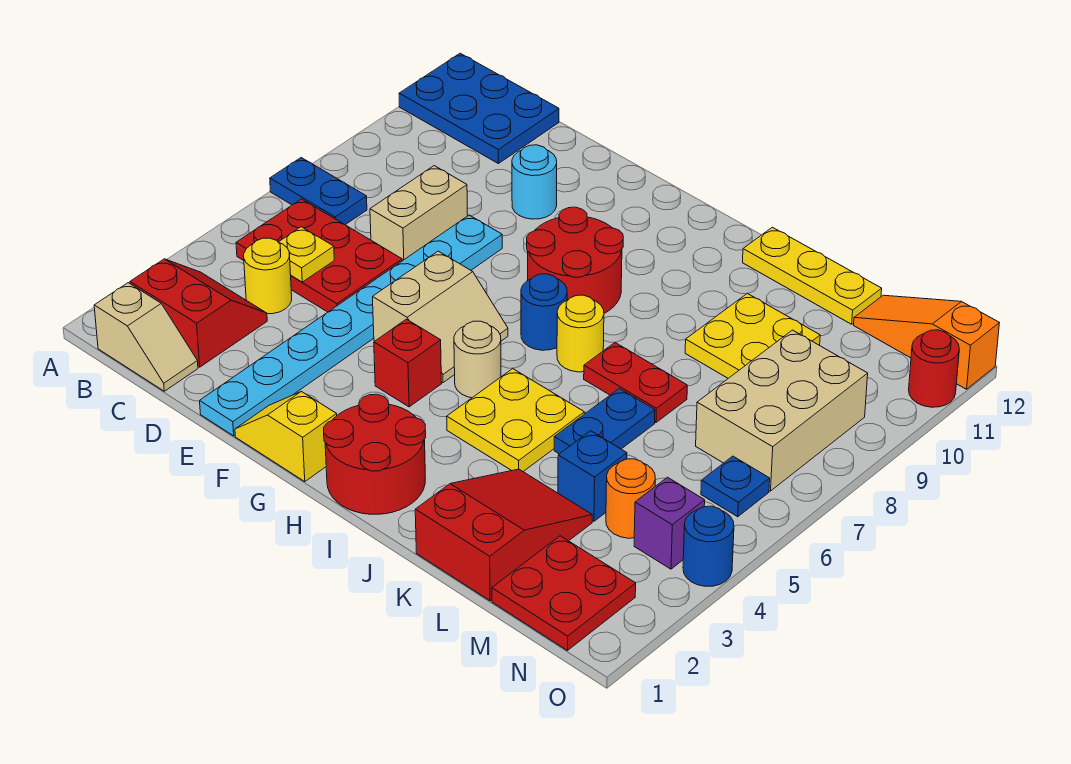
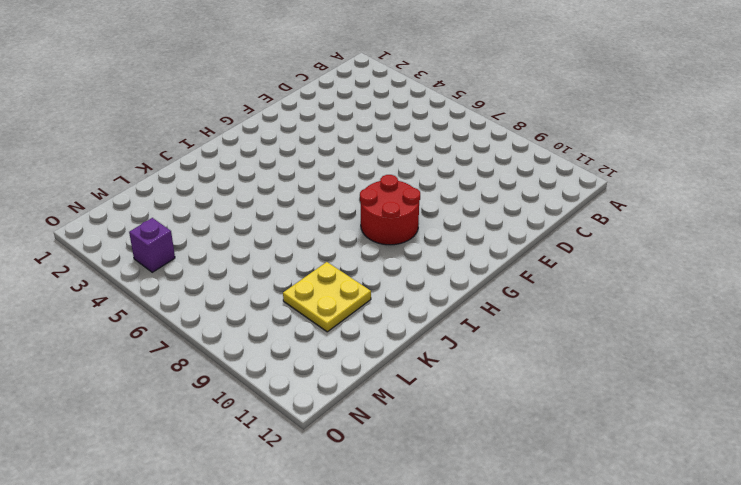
none -> blue plate A7:B7 level 1
none -> blue plate A11:C12 level 1
none -> tan slope B1:C1 level 1 top B
none -> red slope B2:C3 level 1 top 2

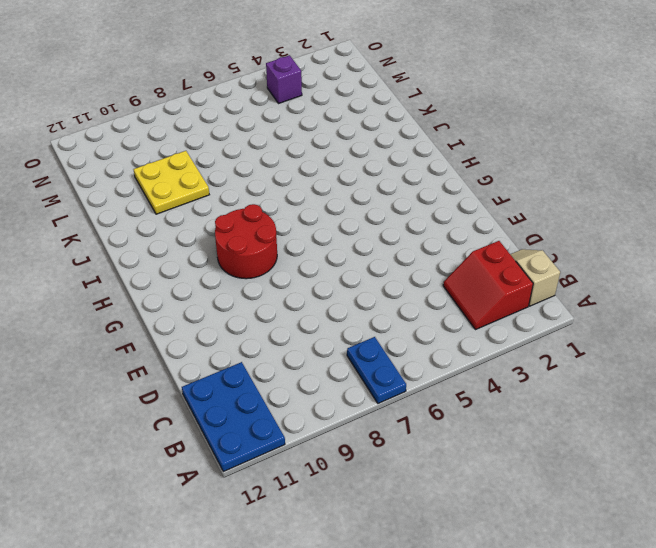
none -> red plate B5:D6 level 1
none -> yellow round brick C4 level 1
none -> tan brick D7:D8 level 1
none -> cyan plate E1:E8 level 1

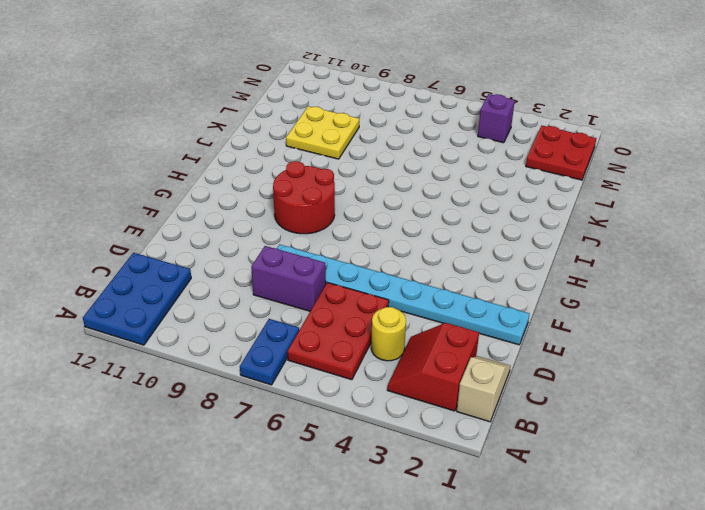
purple brick D7:D8 level 1 -> tan brick D7:D8 level 1
none -> cyan round brick E10 level 1
none -> yellow slope F1:G1 level 1 top G
none -> tan slope F5:G6 level 1 top F
none -> red brick G4 level 1

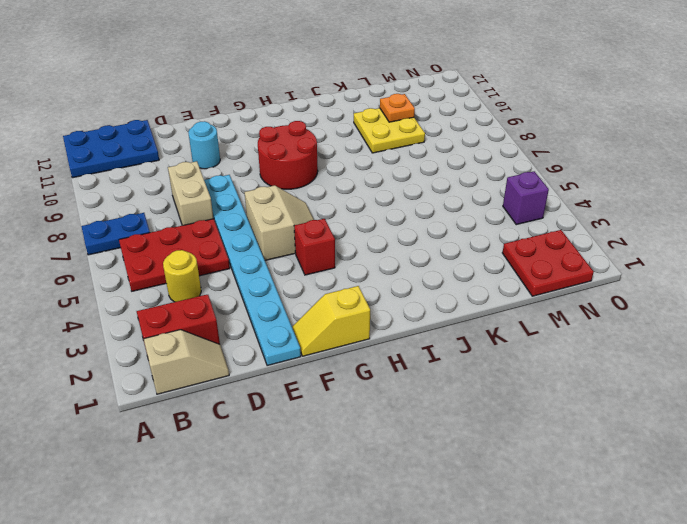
orange plate L10 level 2 -> none
none -> red round brick H1:I2 level 1
none -> tan round brick H5 level 1
none -> blue round brick H7 level 1
none -> yellow plate I4:J5 level 1

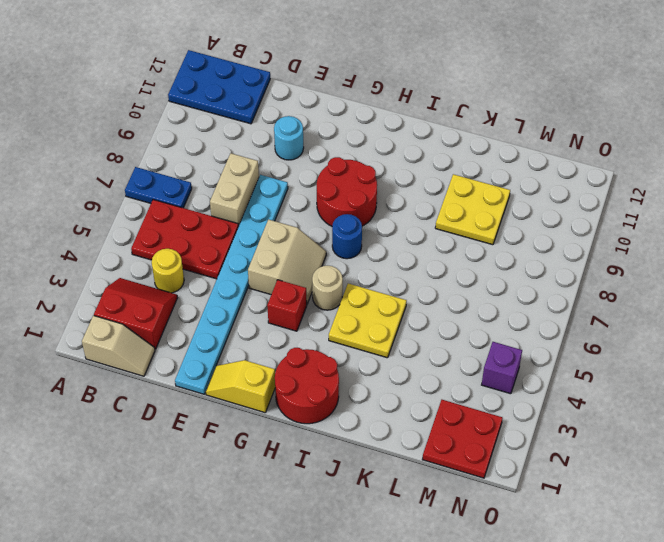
none -> yellow round brick I7 level 1
none -> red plate J7:K7 level 1
none -> yellow plate J12:L12 level 1
none -> red slope K1:L3 level 1 top 1

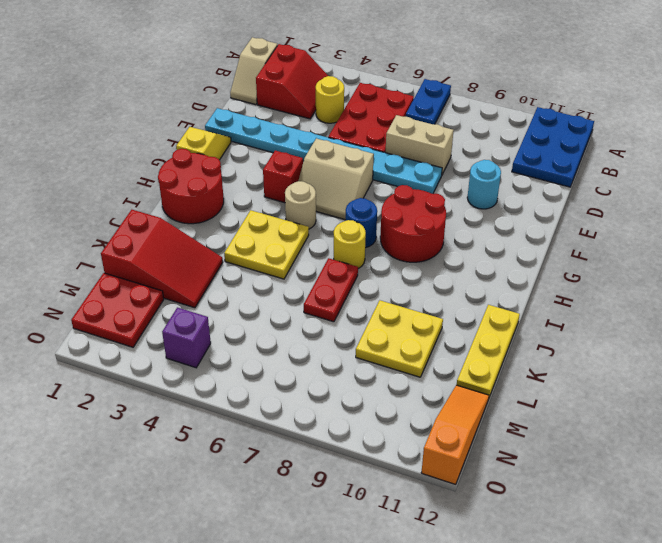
none -> blue plate K5:K6 level 1
none -> blue brick L4 level 1
none -> orange round brick M4 level 1
none -> tan brick M7:N9 level 1

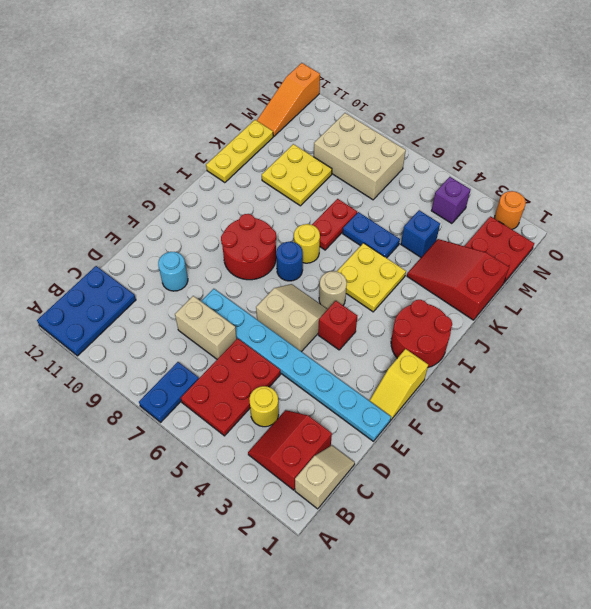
orange round brick O2 level 1 -> orange round brick M4 level 1
none -> blue plate N6 level 1
none -> blue round brick O4 level 1
none -> red round brick O11 level 1
none -> yellow plate C5 level 2

